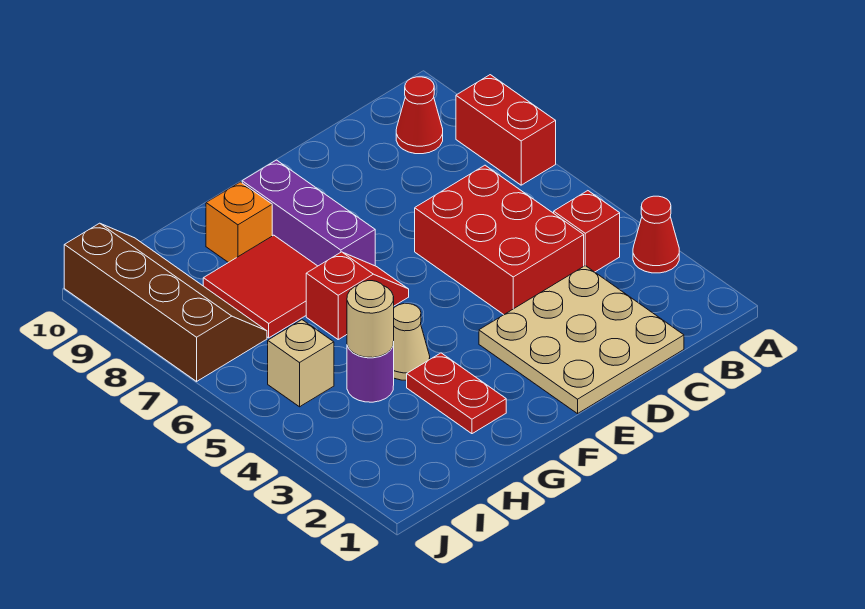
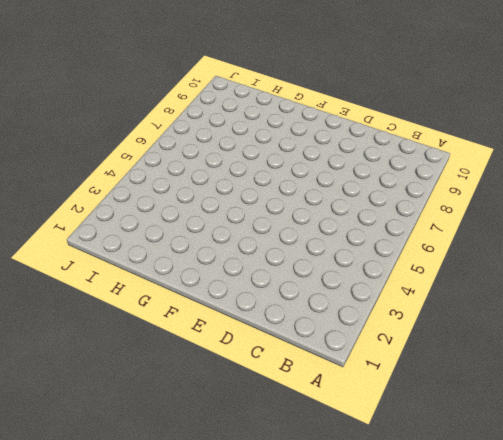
none -> red cone A3 level 1
none -> red brick A7:A8 level 1
none -> red brick B4 level 1

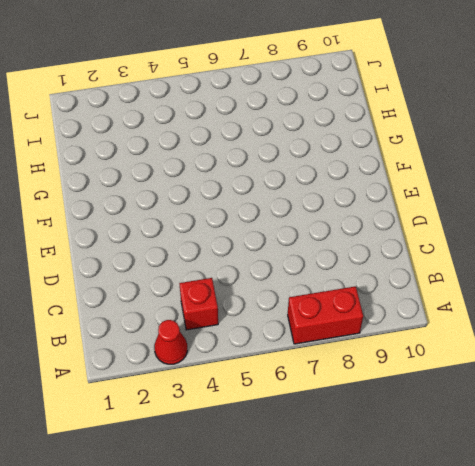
none -> red cone B9 level 1
none -> tan plate C1:E3 level 1
none -> red brick C4:D6 level 1

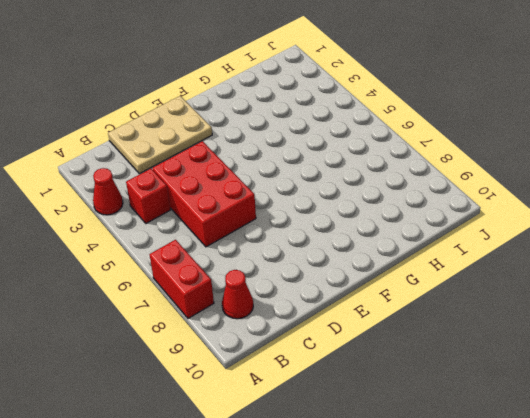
tan plate C1:E2 level 1 -> tan plate C1:E3 level 1
none -> red slope F6:G6 level 1 top G
none -> purple brick F7:F9 level 1
none -> red plate G2:G3 level 1

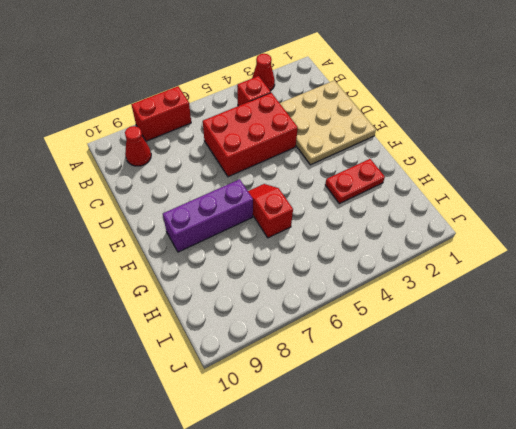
none -> tan cone G4 level 1
none -> red tile G7:H8 level 1
none -> orange brick G9 level 1

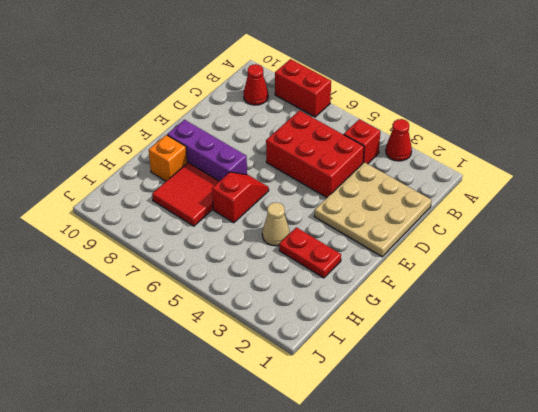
none -> purple round brick H4 level 1
none -> tan brick I5 level 1
none -> brown slope I7:J10 level 1 top J

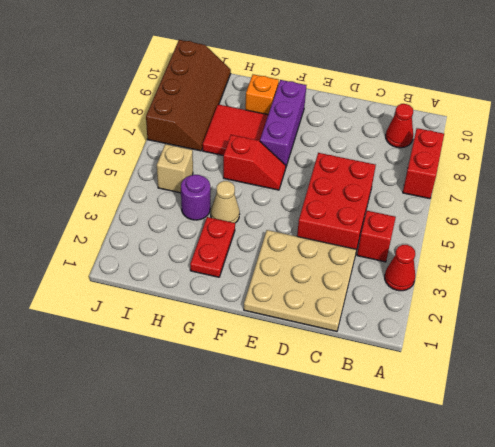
none -> tan round brick H4 level 2

